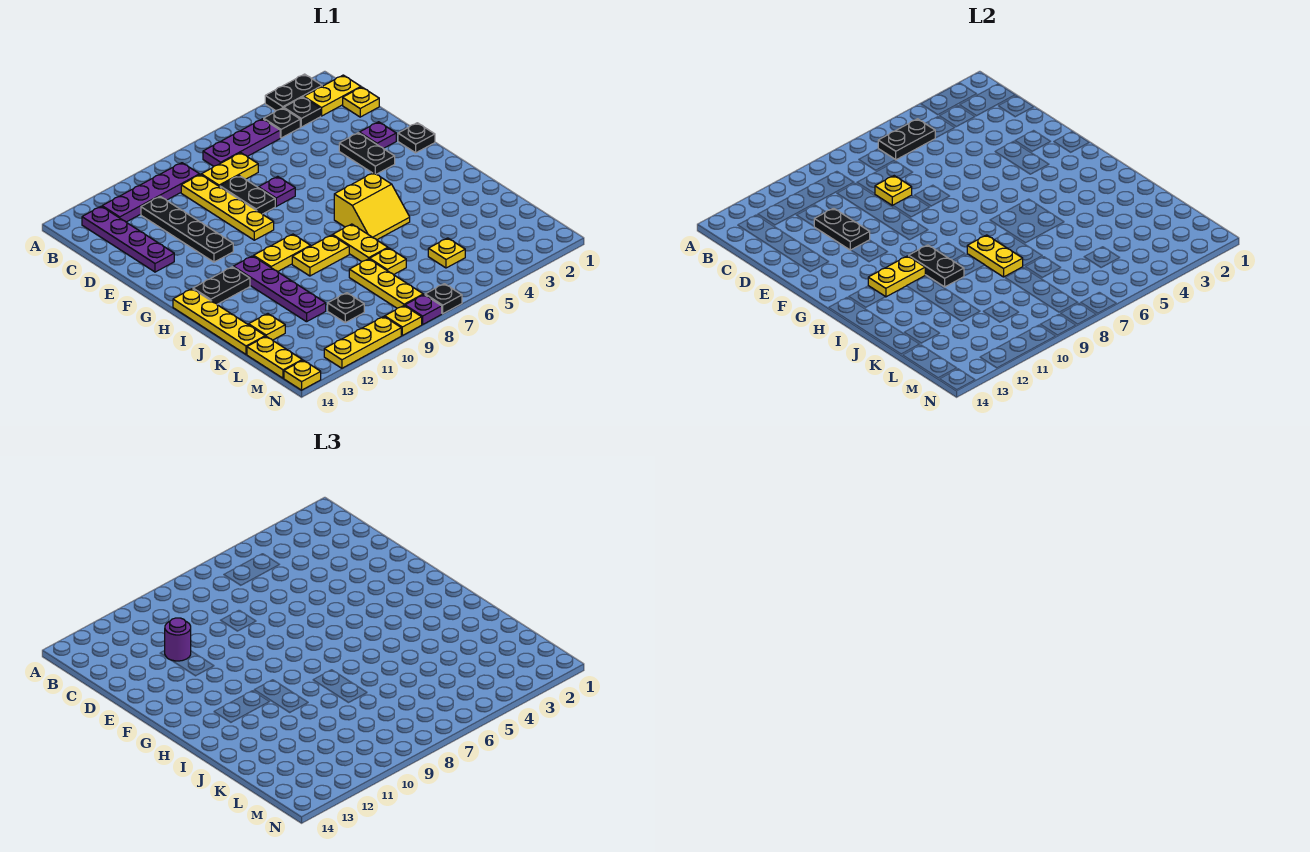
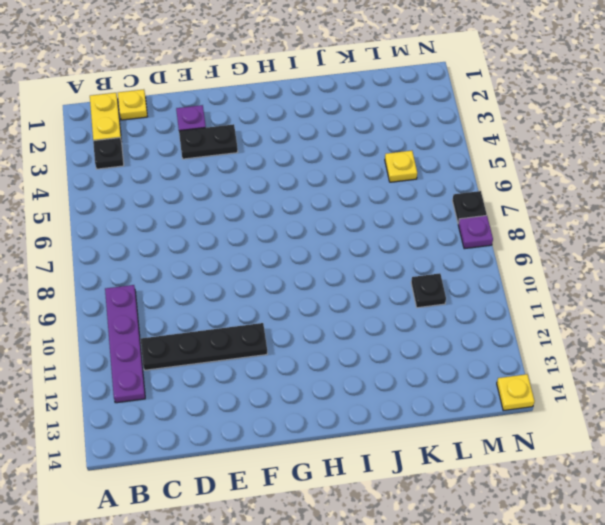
none -> black plate A2:A3 level 1
none -> black plate B4 level 1
none -> purple plate B5:B7 level 1
none -> purple plate B13:E13 level 1

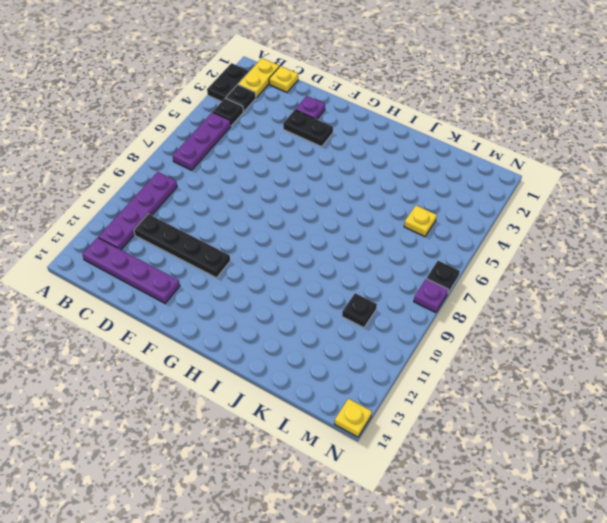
none -> yellow plate C7:C8 level 1
none -> yellow plate C9:F9 level 1
none -> black plate D8:E8 level 1
none -> purple plate E7 level 1

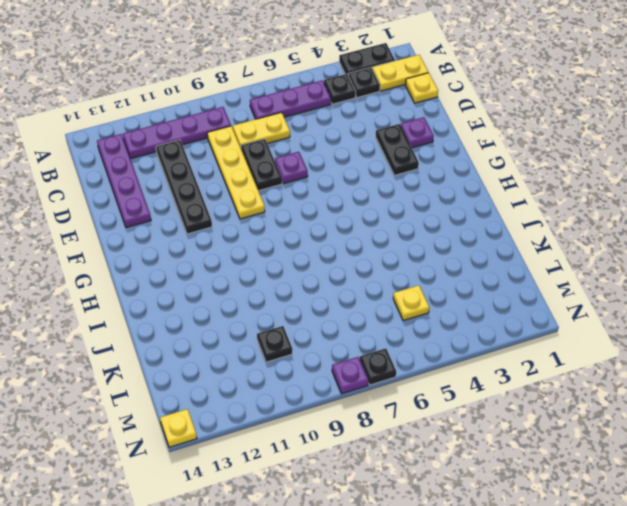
none -> black plate F1 level 1
none -> yellow slope H5:I6 level 1 top H
none -> yellow plate H9:H10 level 1
none -> purple plate H11:K11 level 1

